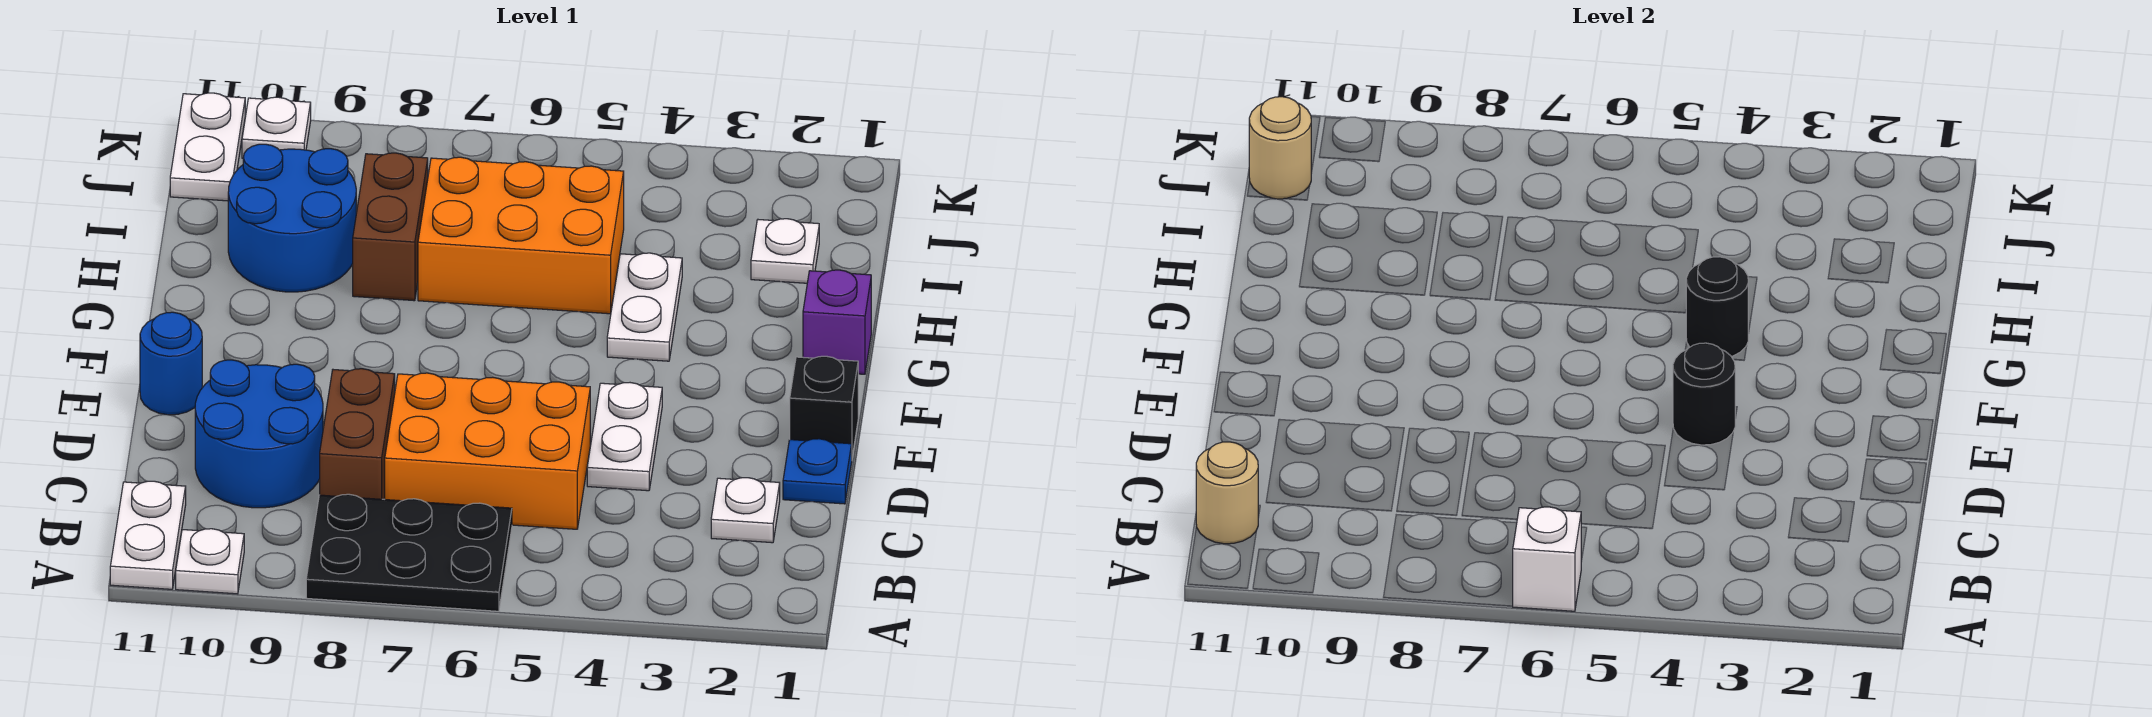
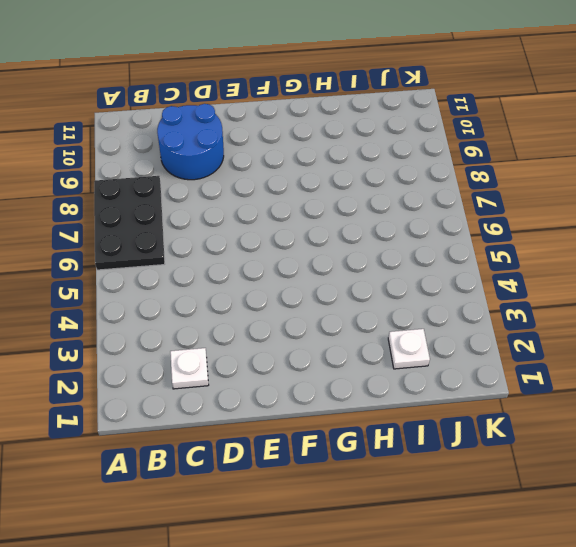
none -> white plate A10 level 1
none -> white plate A11:B11 level 1
none -> orange brick C5:D7 level 1

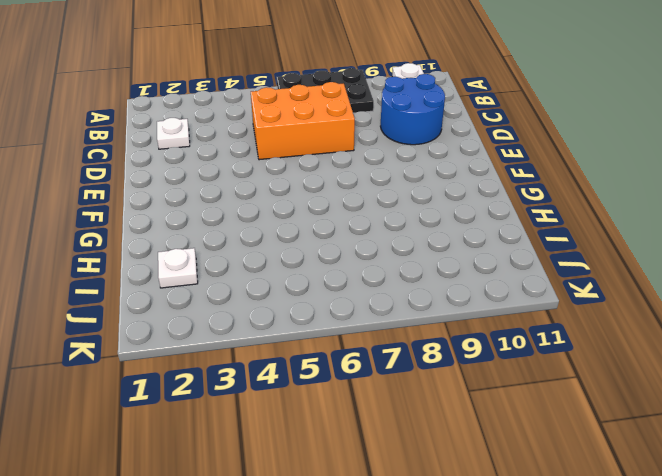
none -> white plate A11:B11 level 1
none -> brown brick C8:D8 level 1
none -> blue plate D1 level 1

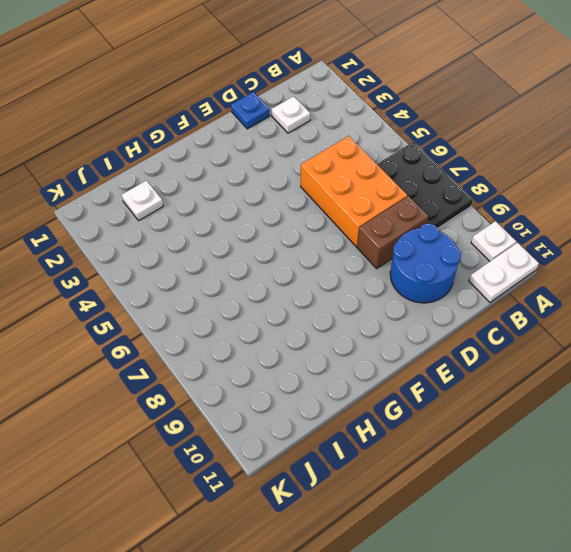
none -> white plate D4:E4 level 1
none -> black brick E1 level 1
none -> blue round brick E11 level 1

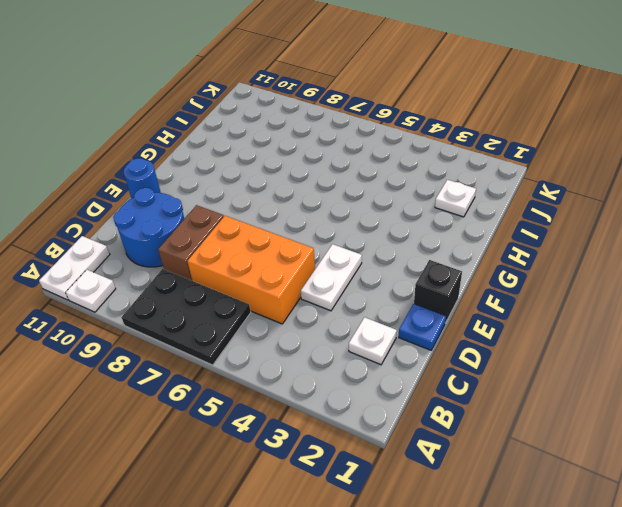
none -> purple brick G1 level 1
none -> white plate G4:H4 level 1
none -> orange brick H5:I7 level 1

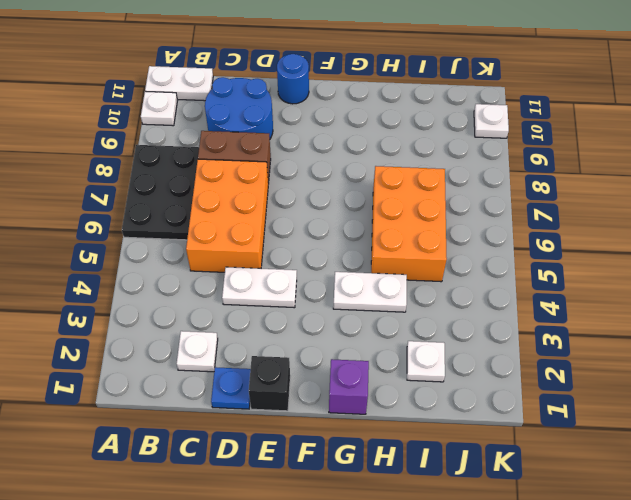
none -> brown brick H8:I8 level 1
none -> blue round brick H9:I10 level 1
none -> white plate J11:K11 level 1

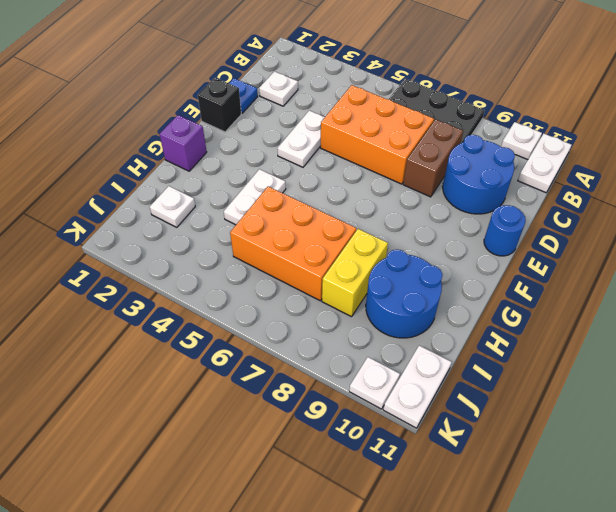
yellow brick H8:I8 level 1 -> brown brick H8:I8 level 1
none -> white brick A6 level 2
none -> tan round brick B11 level 2
none -> black round brick E4 level 2

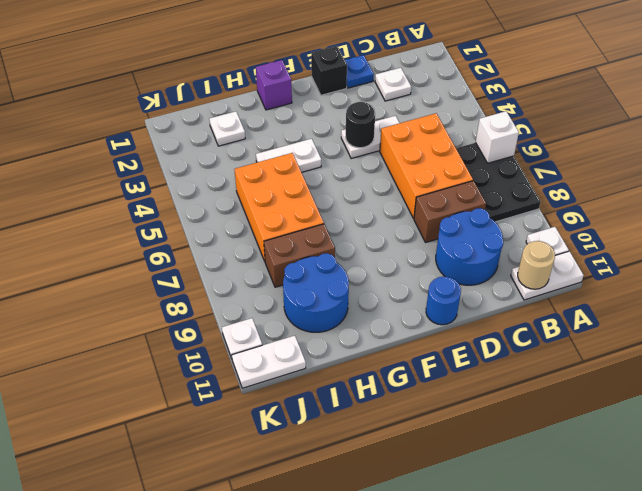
none -> black round brick G4 level 2
none -> tan round brick J11 level 2

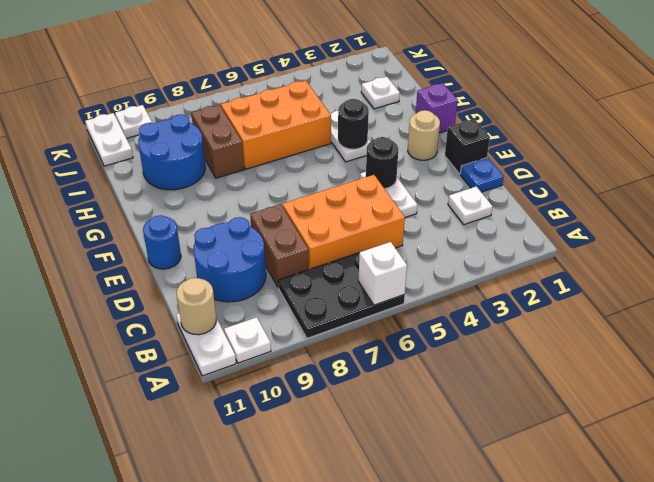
tan round brick F2 level 1 -> tan round brick J11 level 2

